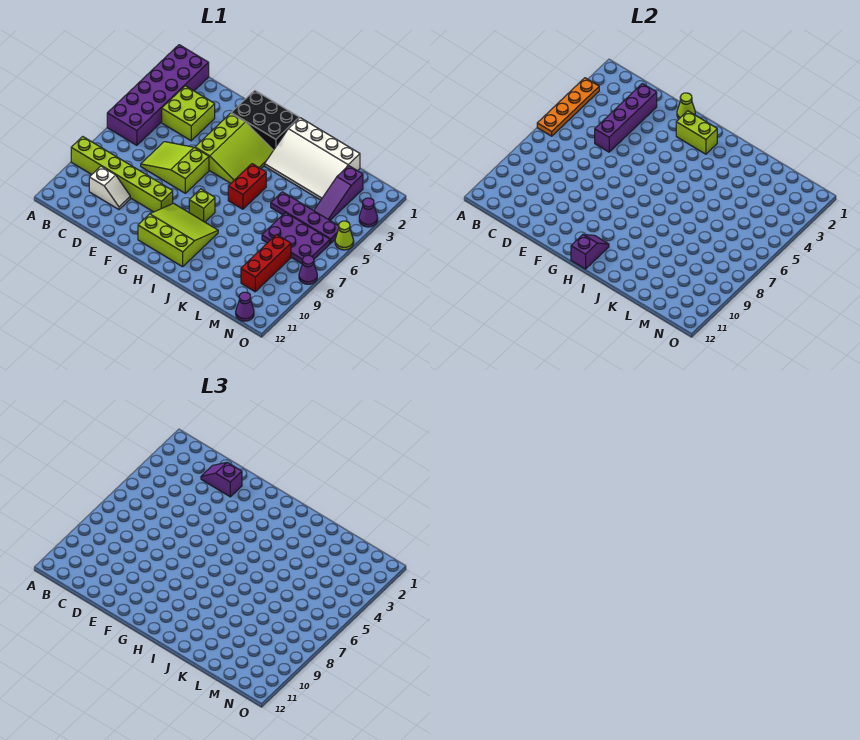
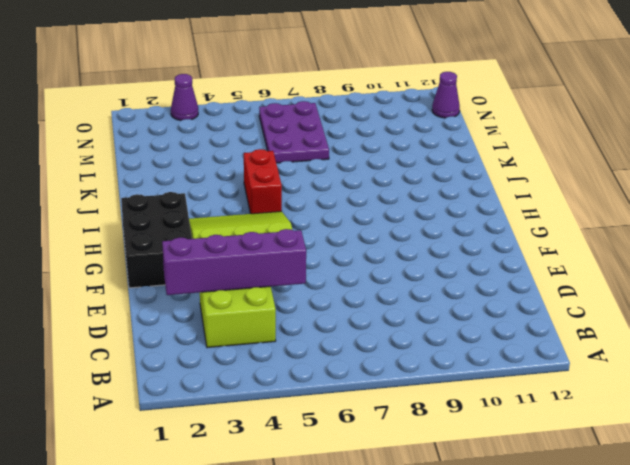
red brick I5:J5 level 1 -> red brick I5:I6 level 1
none -> purple brick A1:B6 level 1
none -> lime brick A9:F9 level 1
none -> white slope C10:D10 level 1 top C

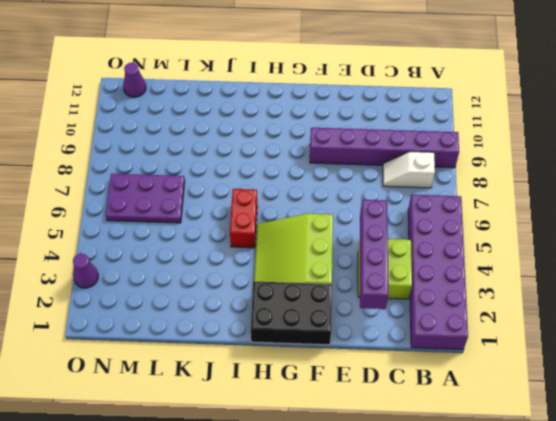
purple brick A9:F9 level 1 -> lime brick A9:F9 level 1
white slope B8:C8 level 1 top B -> white slope C10:D10 level 1 top C
none -> lime slope D6:F7 level 1 top F
none -> lime slope G9:I11 level 1 top 11
none -> lime brick H8 level 1

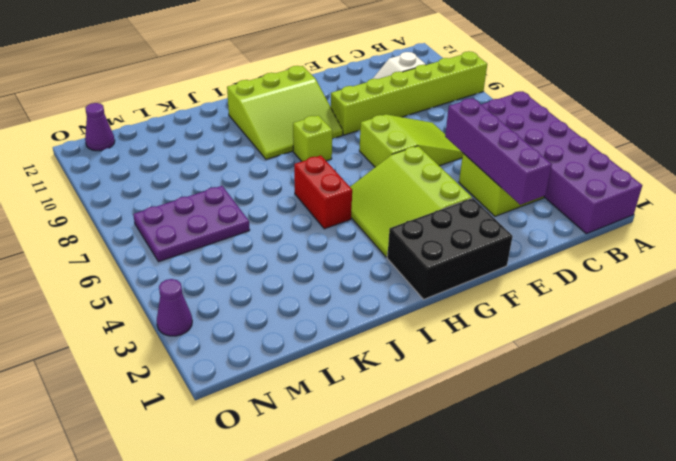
none -> white slope I1:L3 level 1 top 1
none -> purple plate K5:N5 level 1
none -> purple slope M2:M4 level 1 top 2

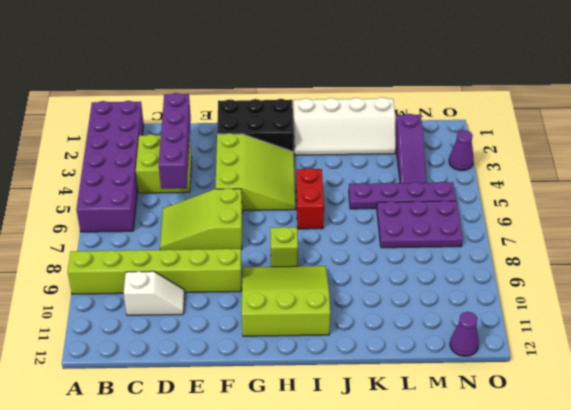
white slope I1:L2 level 1 top 1 -> white slope I1:L3 level 1 top 1
none -> red brick M8:M10 level 1
none -> lime cone O5 level 1
none -> purple cone O8 level 1

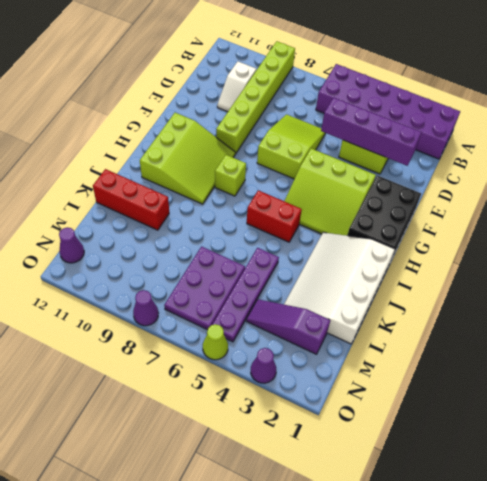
red brick K10:K12 level 1 -> red brick M8:M10 level 1
none -> orange plate A3:A6 level 2
none -> lime cone F1 level 2
none -> lime brick G2:H2 level 2

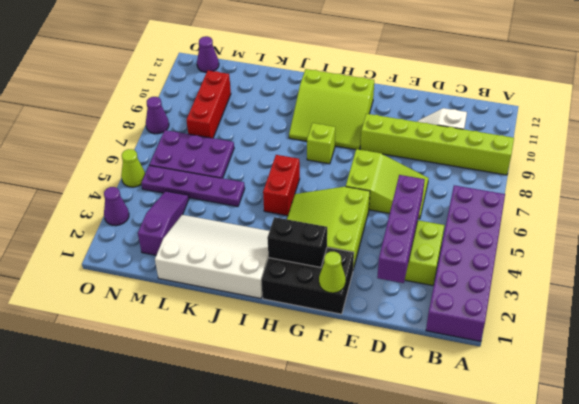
black brick G2:H2 level 2 -> lime brick G2:H2 level 2
none -> orange plate A3:A6 level 2
none -> purple slope H11:H12 level 2 top 12
none -> purple slope D2:E2 level 3 top E

